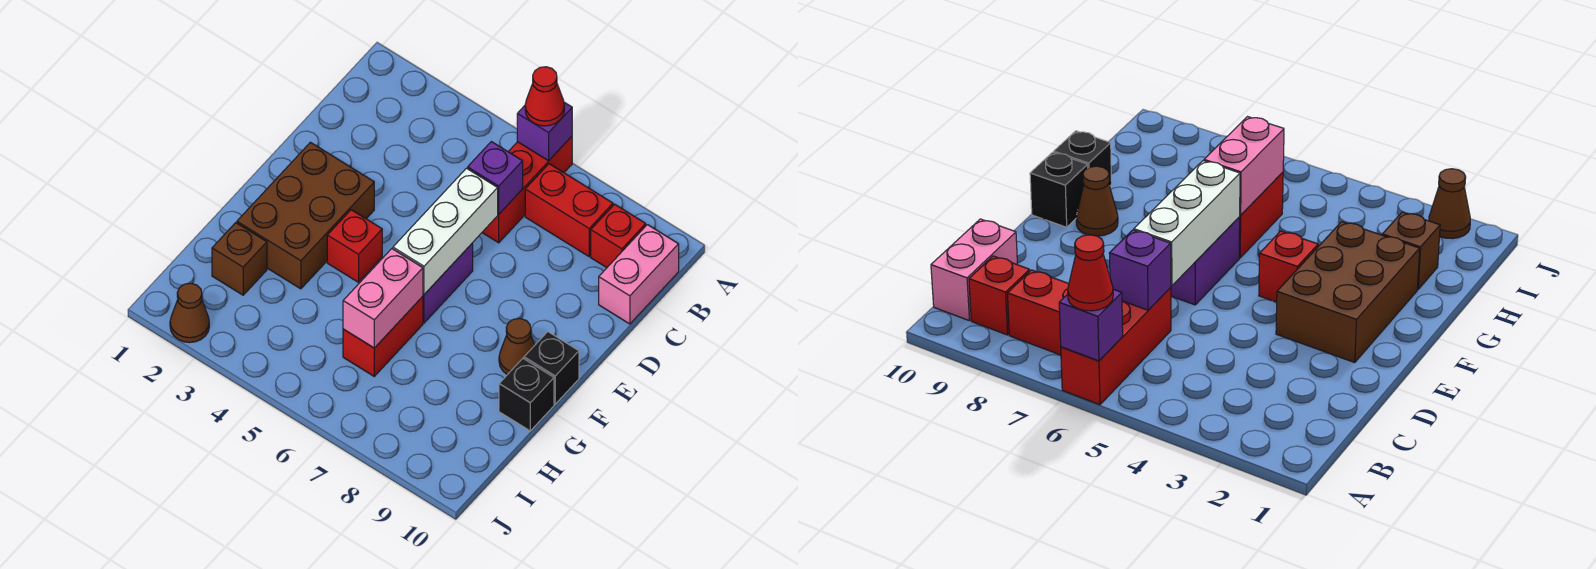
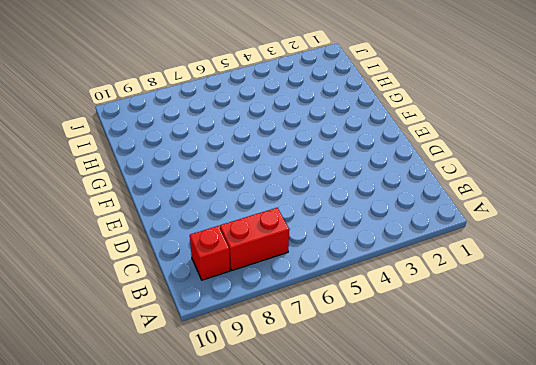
none -> red brick A6:C6 level 1
none -> pink brick B10:C10 level 1
none -> brown brick E2:G3 level 1

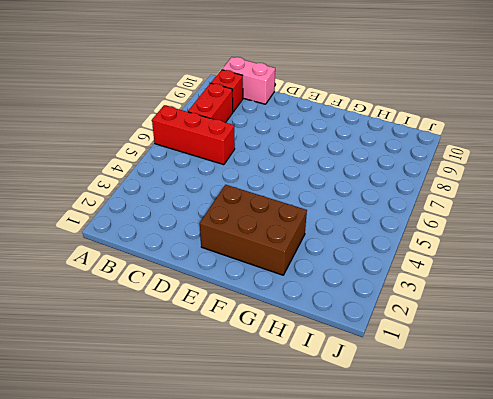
none -> purple brick E6:F6 level 1
none -> red brick F4 level 1
none -> brown cone F9 level 1

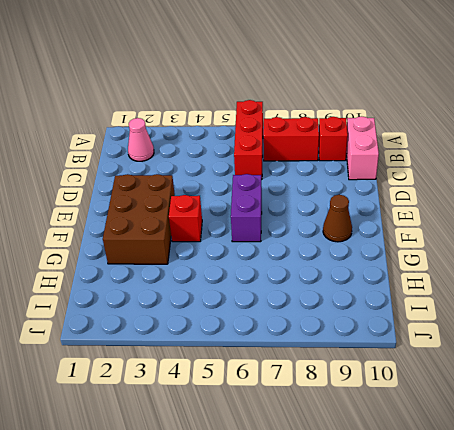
pink cone B2 level 1 -> none
none -> black brick F10 level 1
none -> red brick G6:H6 level 1
none -> black brick G10 level 1

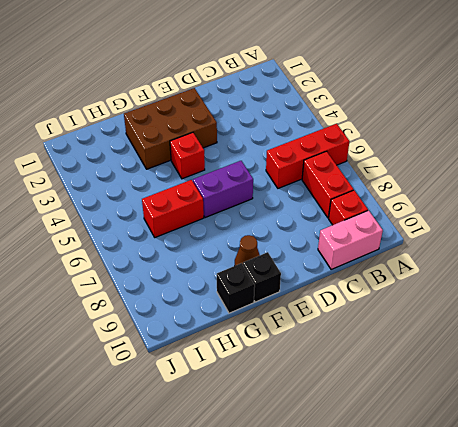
none -> brown brick H2 level 1
none -> brown cone J2 level 1
none -> purple brick A6 level 2

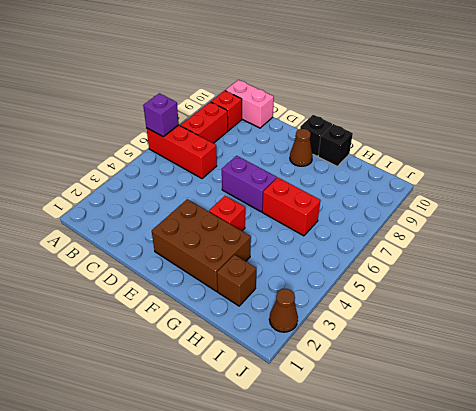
none -> purple brick C6 level 2
none -> white brick D6:F6 level 2
none -> pink brick G6:H6 level 2

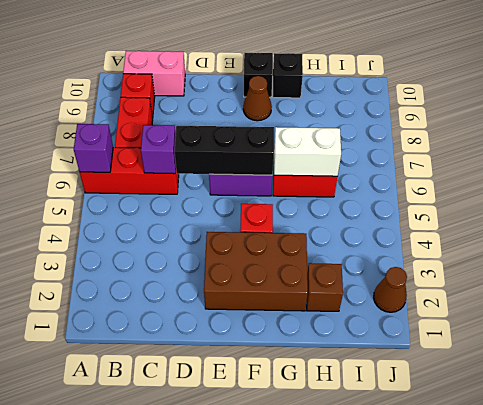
black brick D6:F6 level 2 -> white brick D6:F6 level 2
white brick G6:H6 level 2 -> pink brick G6:H6 level 2
none -> red cone A6 level 3

